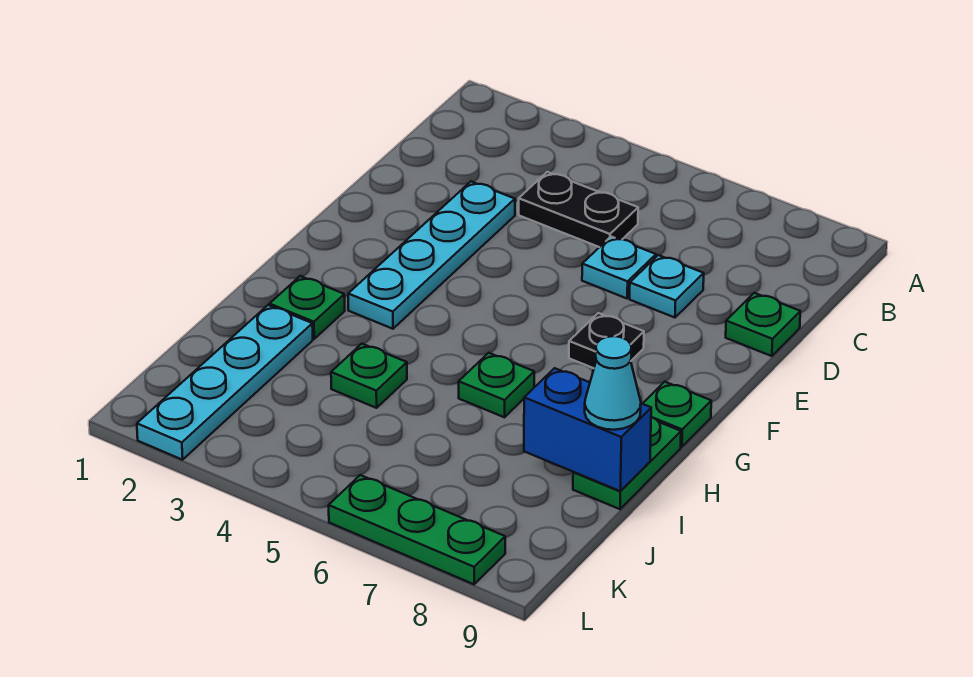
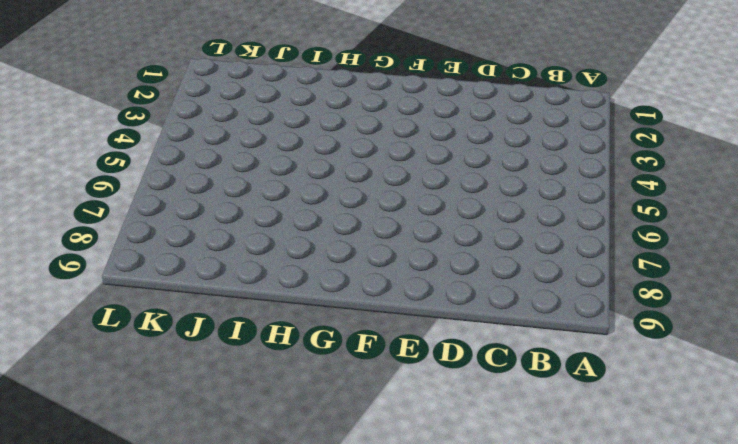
none -> black plate C4:C5 level 1
none -> cyan plate D3:G3 level 1
none -> cyan plate D6 level 1

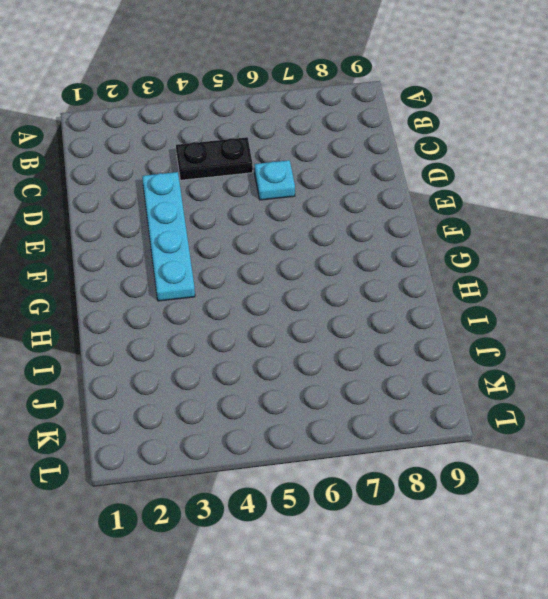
none -> cyan plate D7 level 1
none -> green plate D9 level 1
none -> black plate F7 level 1

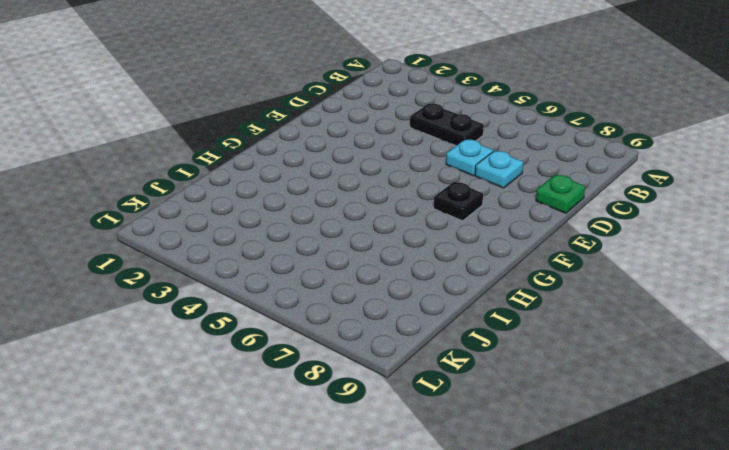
none -> cyan plate D3:G3 level 1
none -> green plate G9 level 1
none -> green plate H2 level 1

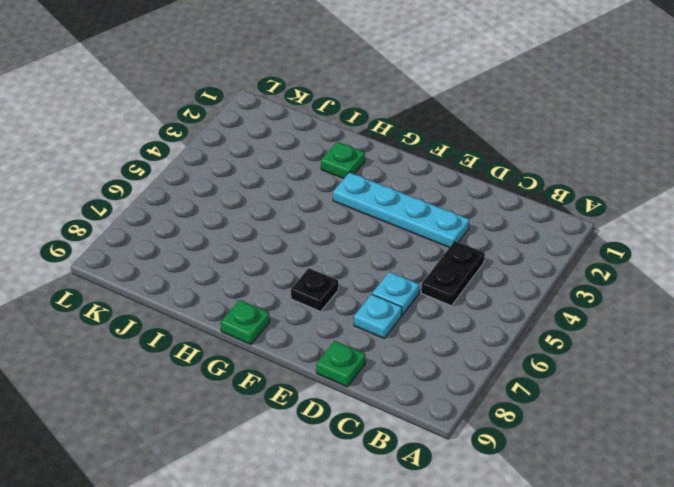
none -> green plate H6 level 1
none -> green plate H9:I9 level 1
none -> cyan plate I2:L2 level 1

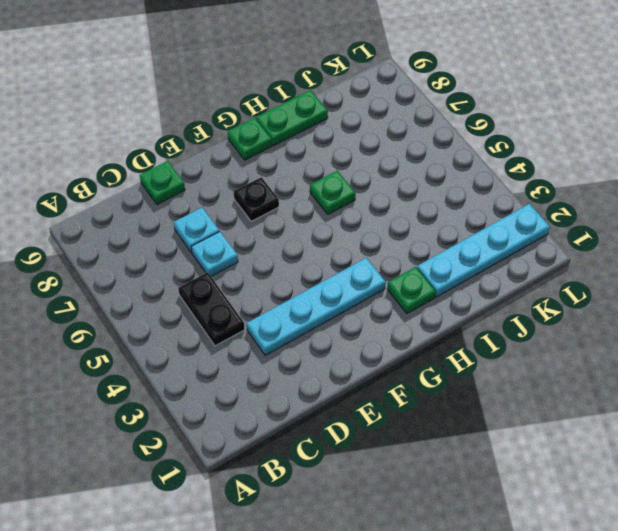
none -> green plate I4 level 1
none -> green plate L6:L8 level 1
none -> blue brick I8:I9 level 2

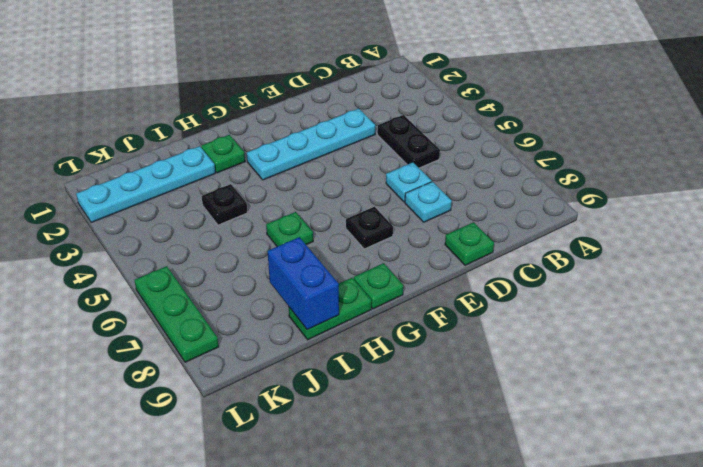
black plate I4 level 1 -> green plate I4 level 1
none -> cyan cone I9 level 3

